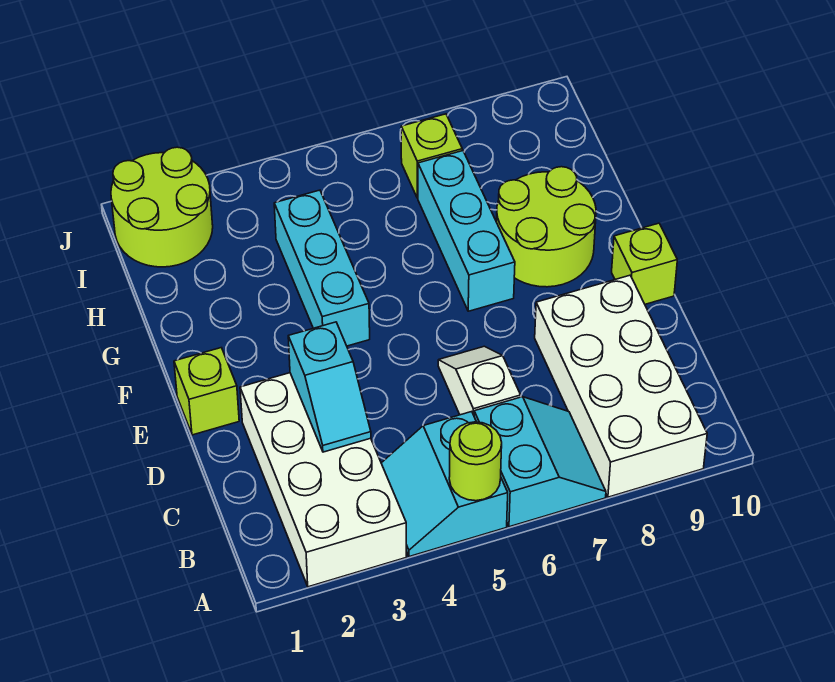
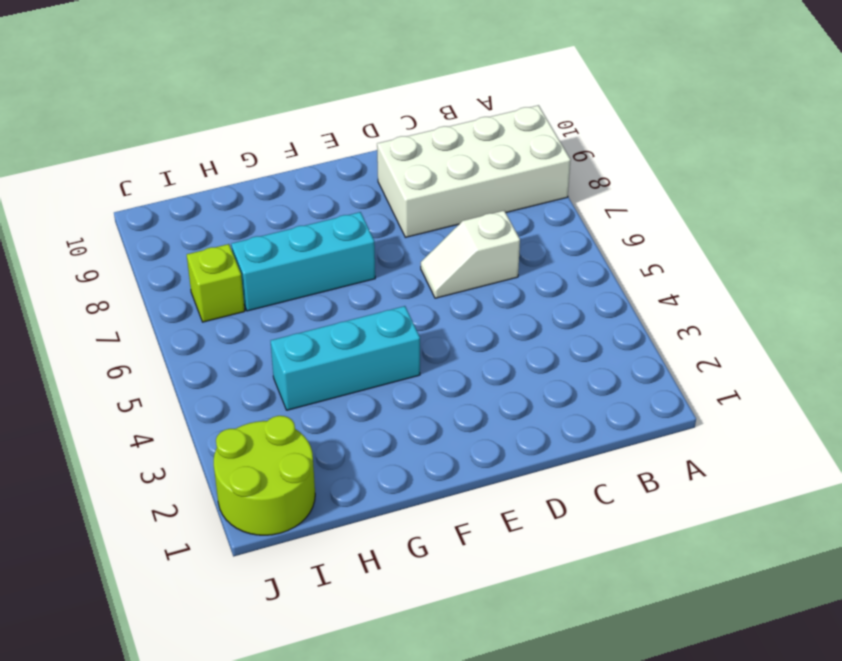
none -> white brick A2:D3 level 1
none -> cyan slope A4:B5 level 1 top 5
none -> cyan slope A6:B7 level 1 top 6

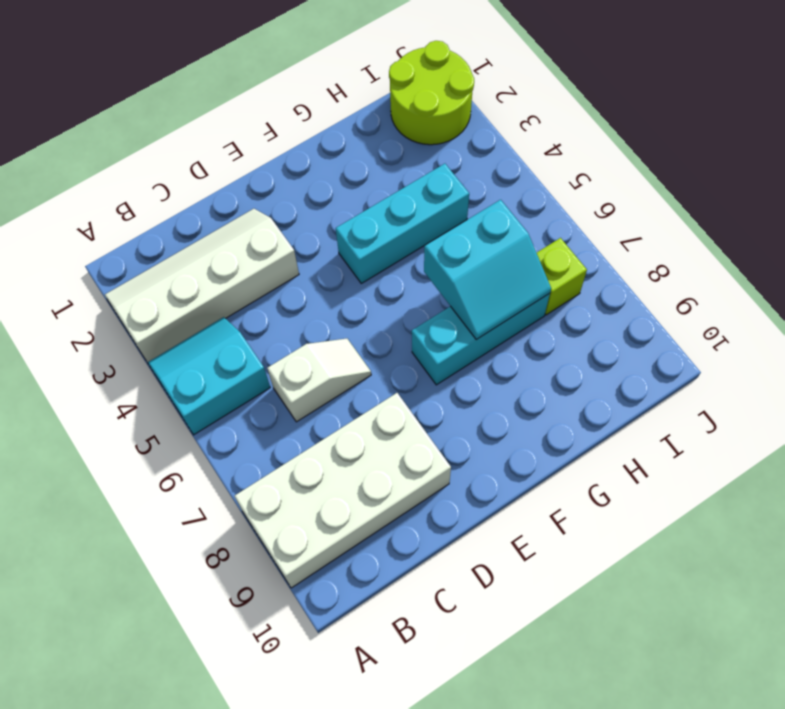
white slope A2:D3 level 1 top 3 -> white brick A2:D3 level 1
cyan slope G6:H7 level 2 top 6 -> cyan slope A6:B7 level 1 top 6
none -> lime brick E1 level 1
none -> lime brick E10 level 1
none -> lime round brick F8:G9 level 1

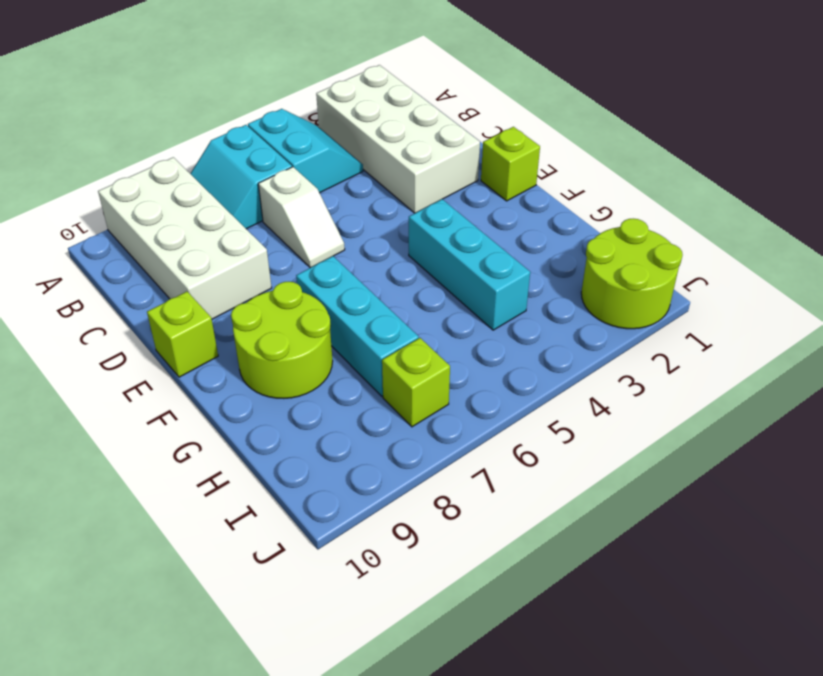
none -> lime round brick A5 level 2
none -> cyan slope C3:D3 level 2 top D

